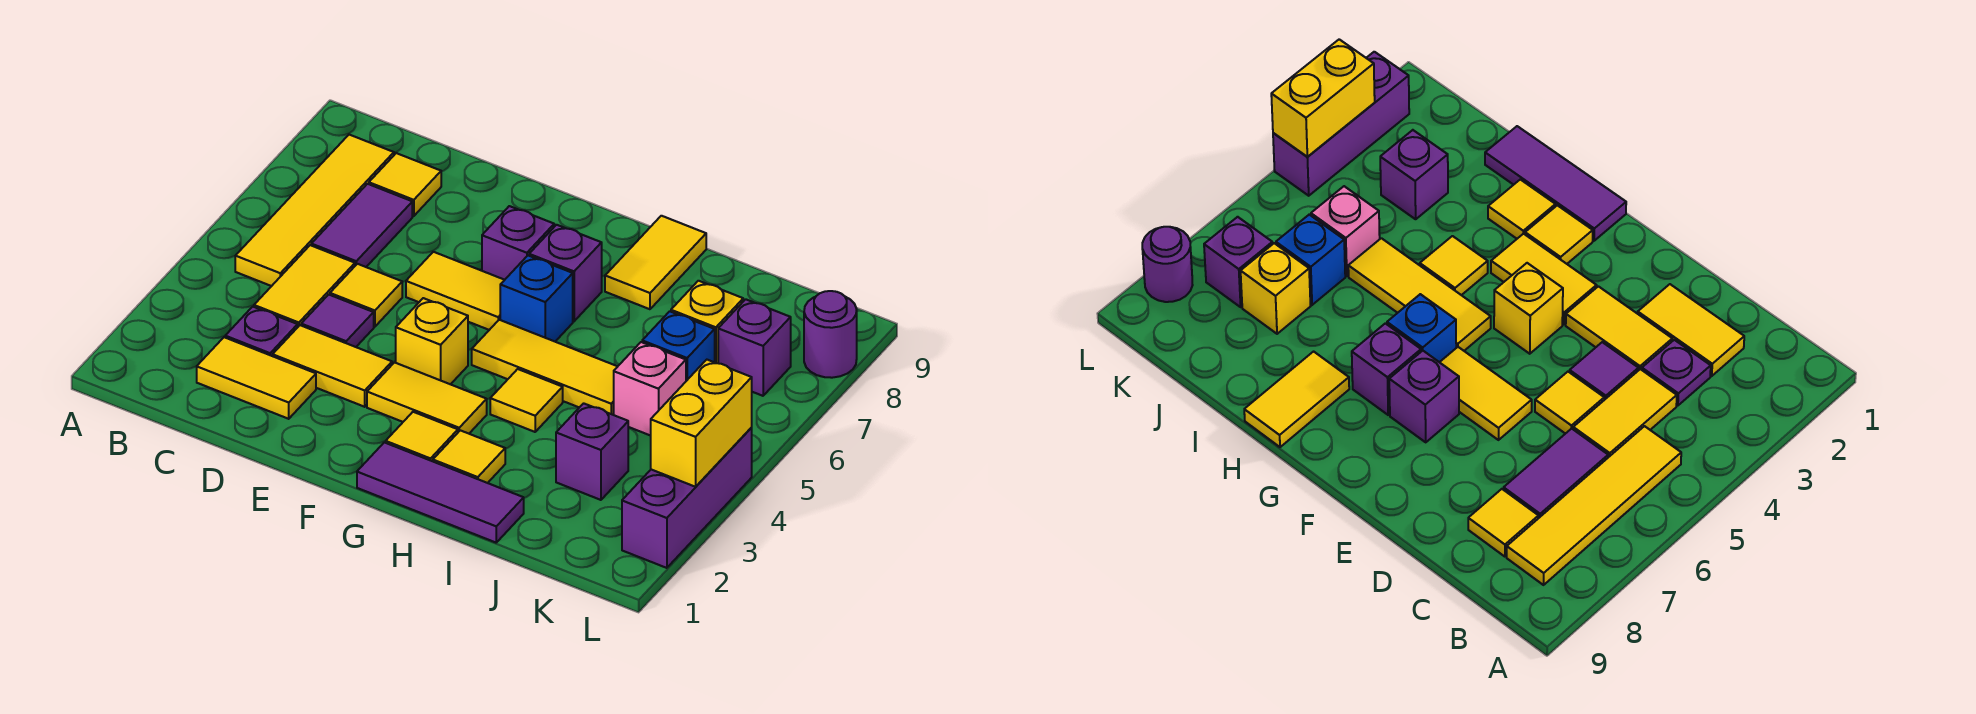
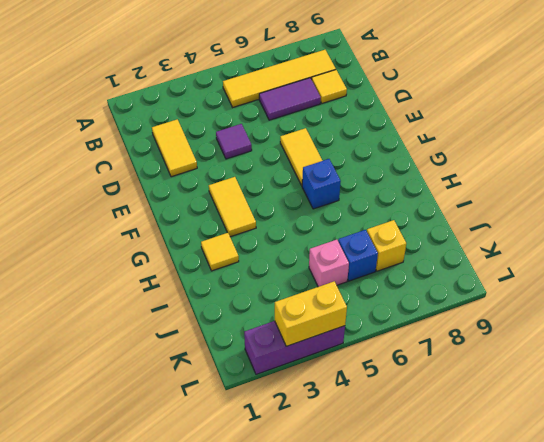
none -> purple plate C3 level 1
none -> yellow tile C4:C5 level 1
none -> yellow tile D3:E3 level 1

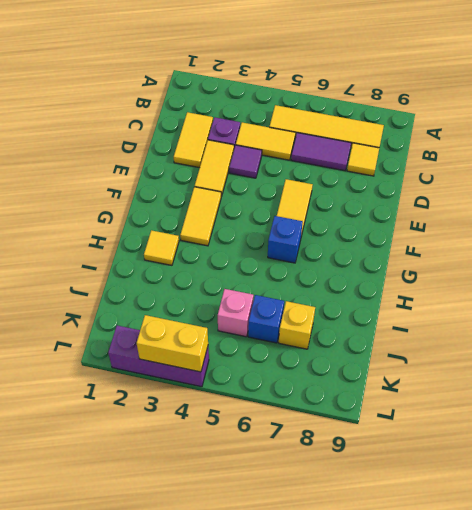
none -> yellow tile D5 level 1
none -> yellow brick F4 level 1
none -> purple brick F7 level 1

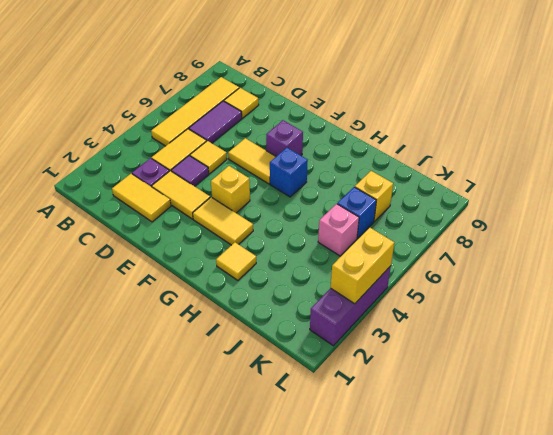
none -> purple tile G1:I1 level 1
none -> yellow tile G2 level 1
none -> yellow tile G5:I5 level 1

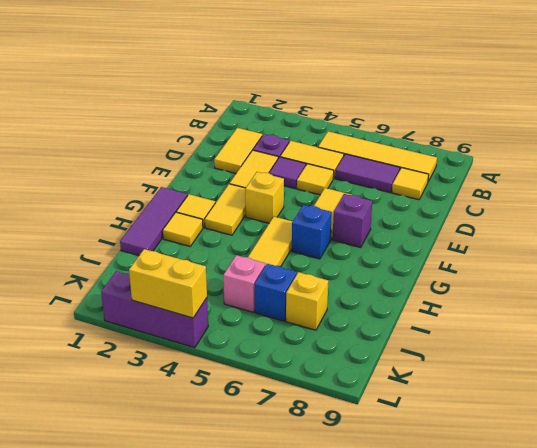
none -> purple brick G7 level 1
none -> yellow tile H4 level 1
none -> yellow tile H8:H9 level 1

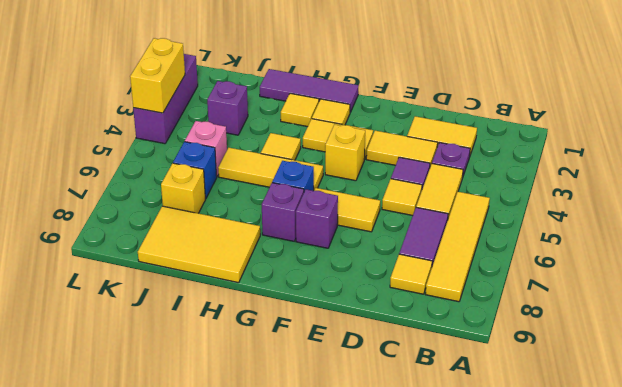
yellow tile H8:J9 level 1 -> yellow tile H8:H9 level 1
none -> purple brick K7 level 1
none -> purple round brick L8 level 1

